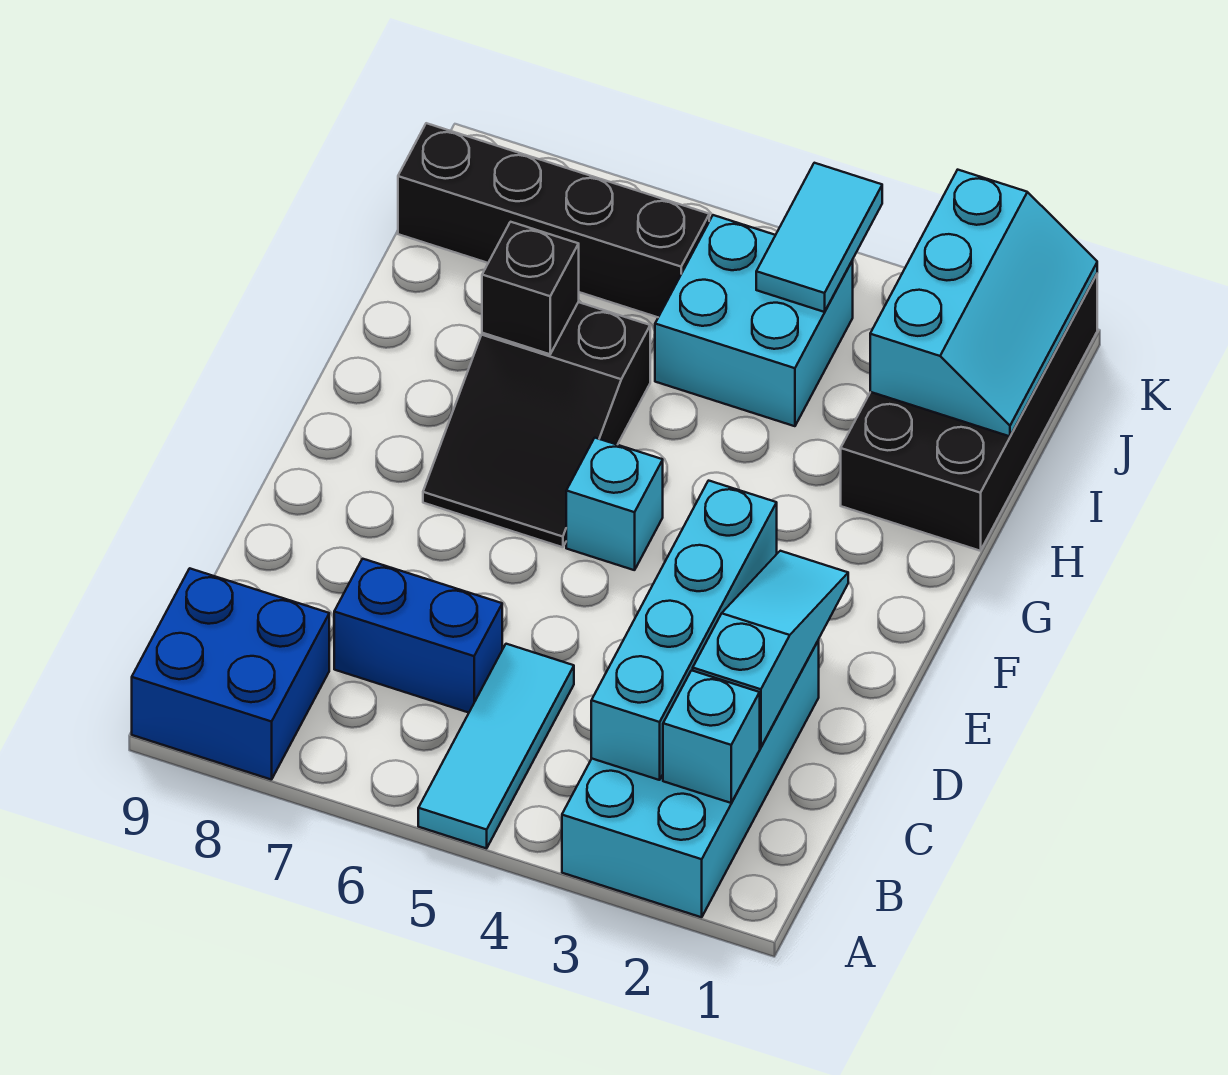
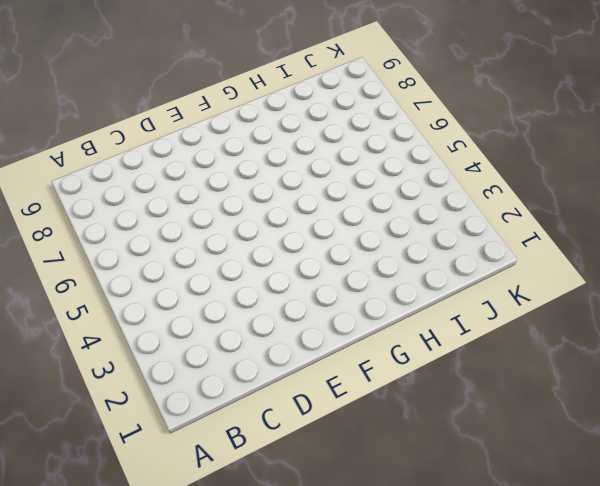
none -> cyan brick A2:D3 level 1
none -> cyan tile A5:C5 level 1
none -> blue brick A8:B9 level 1

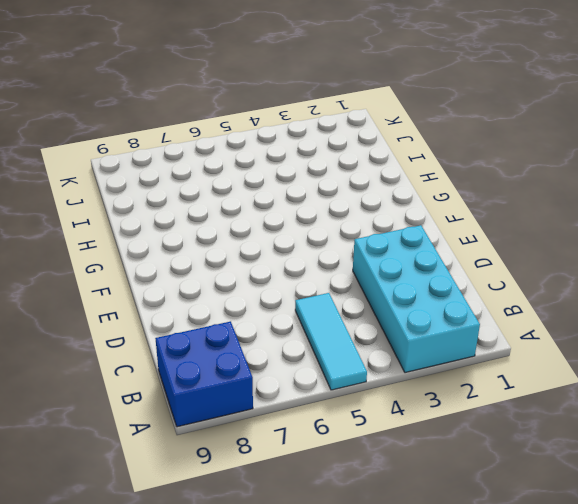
none -> blue brick C6:C7 level 1
none -> cyan brick F5 level 1
none -> black slope F6:H7 level 1 top H

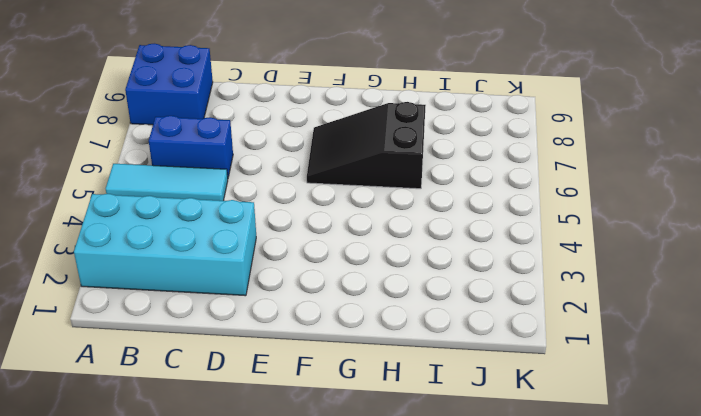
blue brick B6:C6 level 1 -> blue brick C6:C7 level 1
none -> cyan brick F5 level 1
none -> black brick H1:K2 level 1
none -> cyan brick I4:J5 level 1

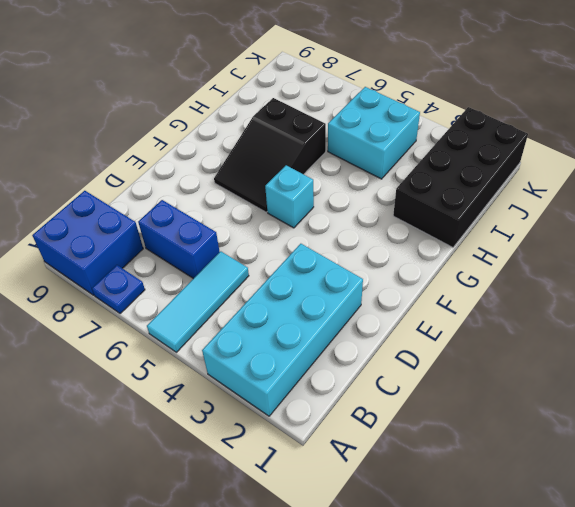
blue plate A7 level 1 -> none
none -> black brick J6:J9 level 1
none -> cyan brick B2 level 2
none -> cyan brick B3:E3 level 2

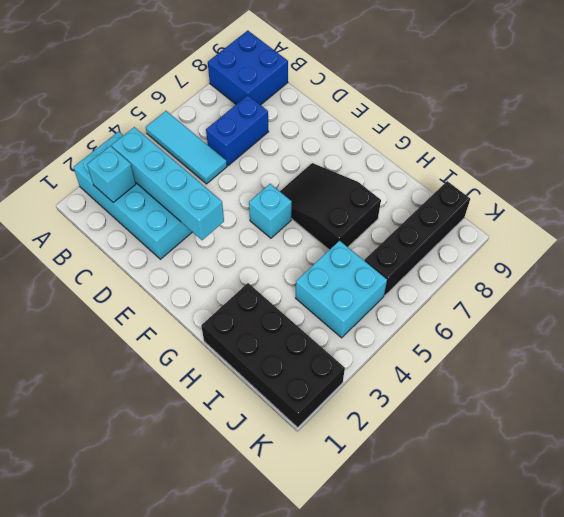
none -> cyan slope C2:E2 level 2 top C
none -> black brick H7 level 2
none -> cyan slope I1:K2 level 2 top 2

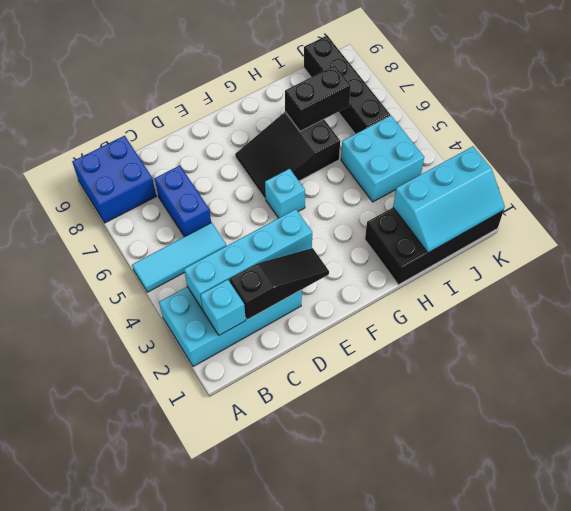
black slope C2:E2 level 2 top C -> cyan slope C2:E2 level 2 top C
black brick H7:I7 level 2 -> black brick H7 level 2
none -> cyan tile J4:K4 level 2

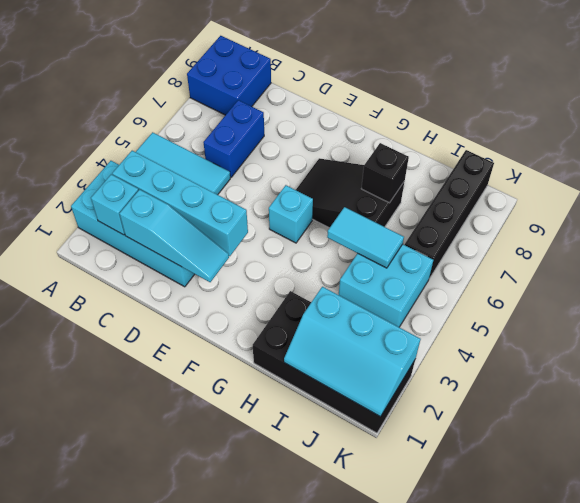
cyan tile H5:I5 level 2 -> cyan tile J4:K4 level 2

